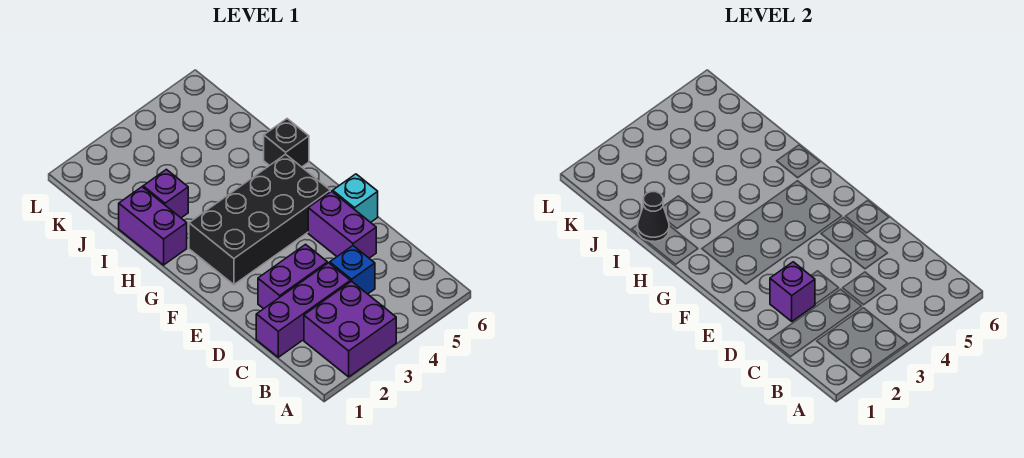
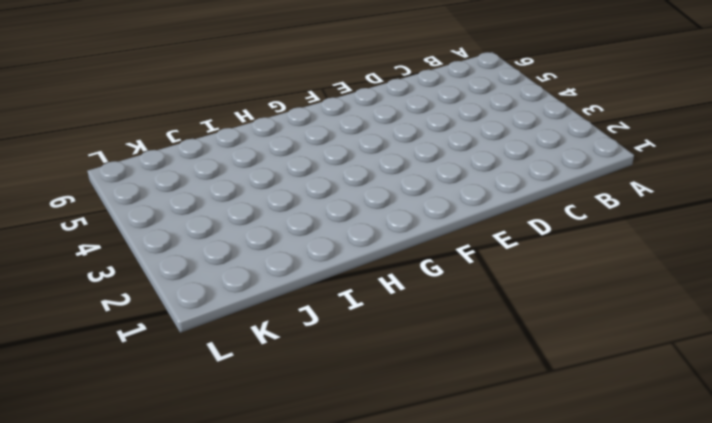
none -> purple brick A2:B3 level 1
none -> purple brick C1:C3 level 1
none -> blue brick C4 level 1

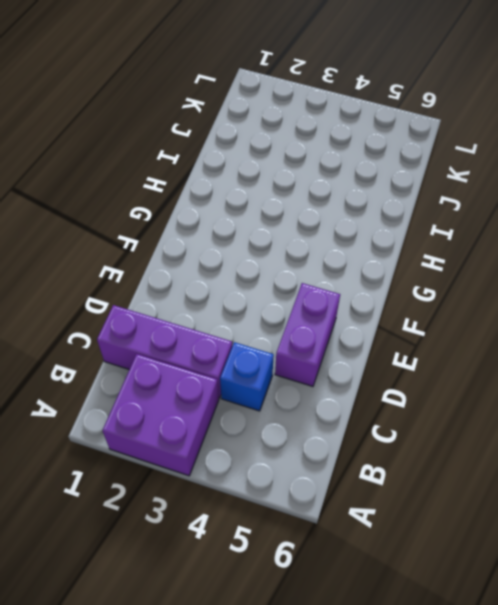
none -> purple brick D2:D3 level 1
none -> cyan brick E6 level 1
none -> black brick F2:G5 level 1

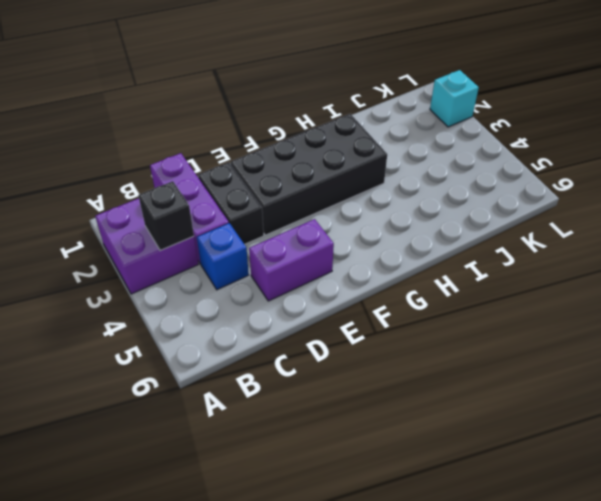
black brick B3 level 2 -> black brick H6 level 1
black brick D2:D3 level 1 -> purple brick D2:D3 level 1
black brick E2:H3 level 1 -> black brick F2:G5 level 1
cyan brick L2 level 1 -> cyan brick E6 level 1
none -> purple brick H1:I1 level 1
none -> purple brick I2 level 1
none -> purple brick D2 level 2

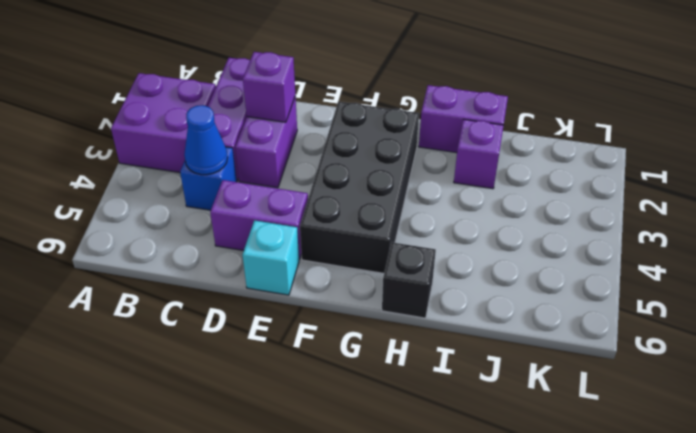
blue cone C4 level 2 -> none
none -> black cone I1 level 2

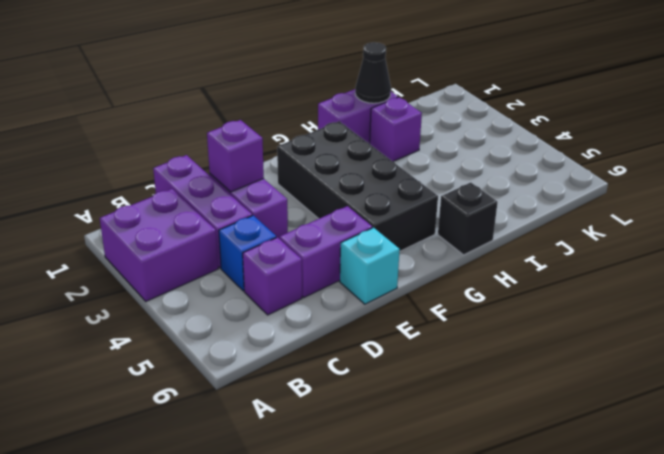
purple brick C5 level 1 -> none

